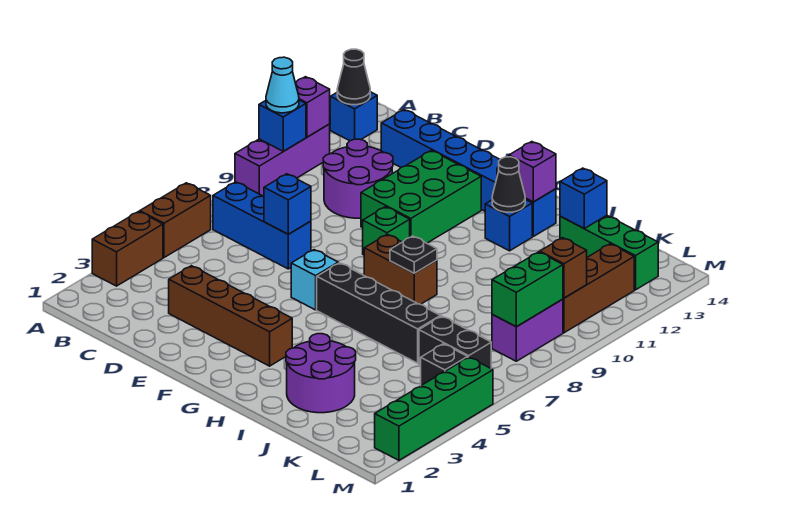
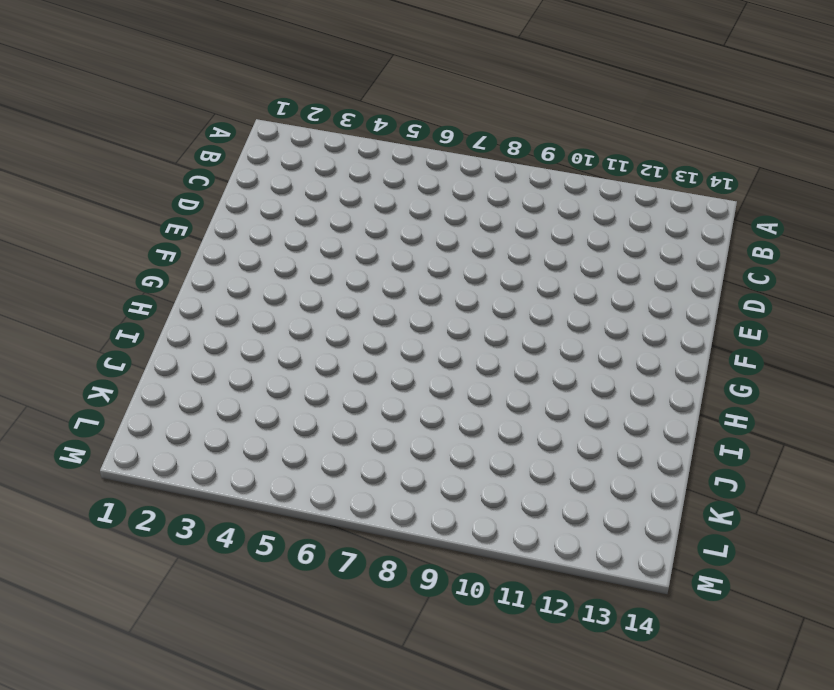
none -> brown brick A3:A4 level 1
none -> brown brick A5:A6 level 1
none -> purple brick A9:A11 level 1
none -> blue brick A13 level 1

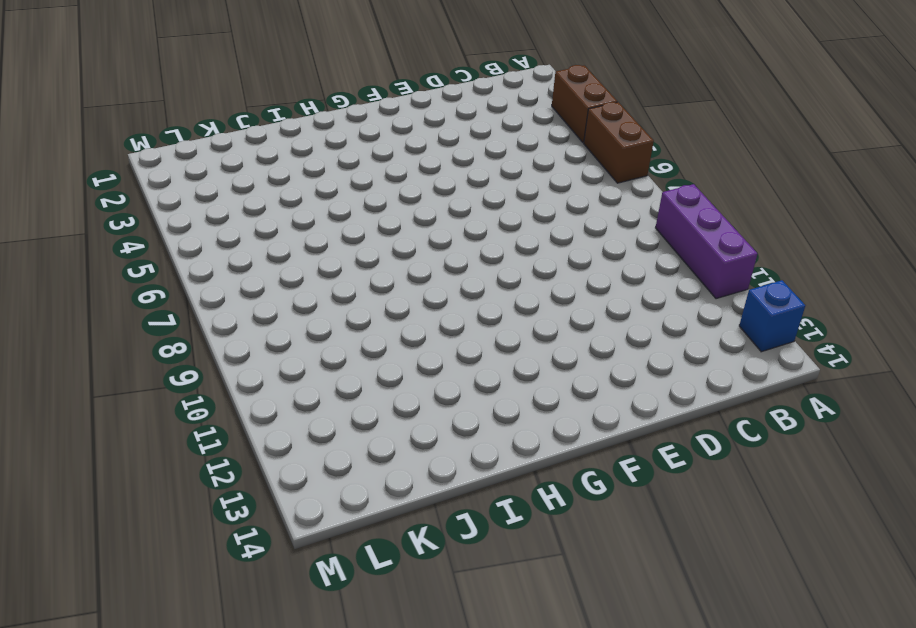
none -> blue brick B7:D7 level 1
none -> purple round brick C10:D11 level 1
none -> blue brick C13:H13 level 1
none -> brown brick D3:G3 level 1

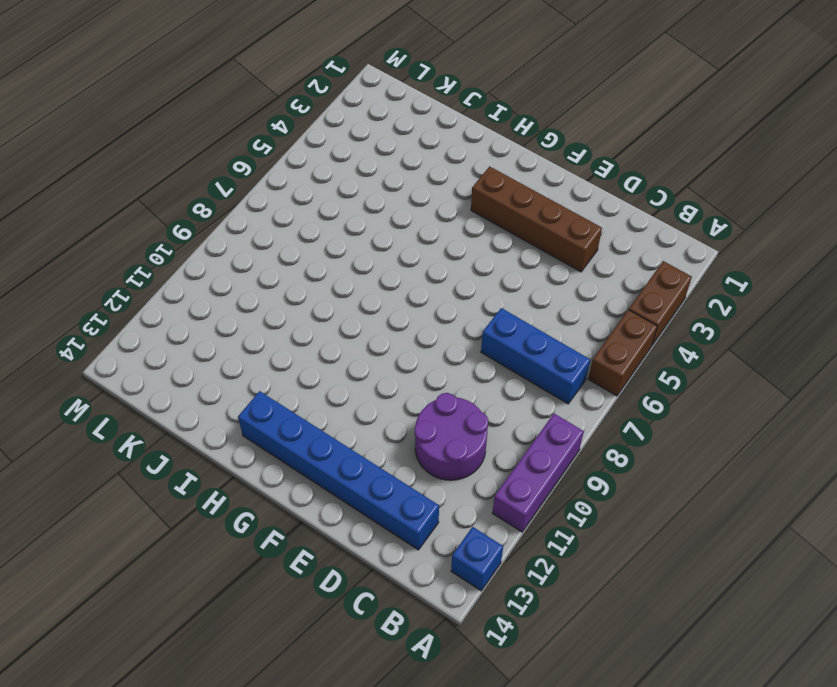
none -> green brick E10:F12 level 1
none -> cyan brick F6 level 1
none -> green brick F9 level 1
none -> black brick G6:J6 level 1

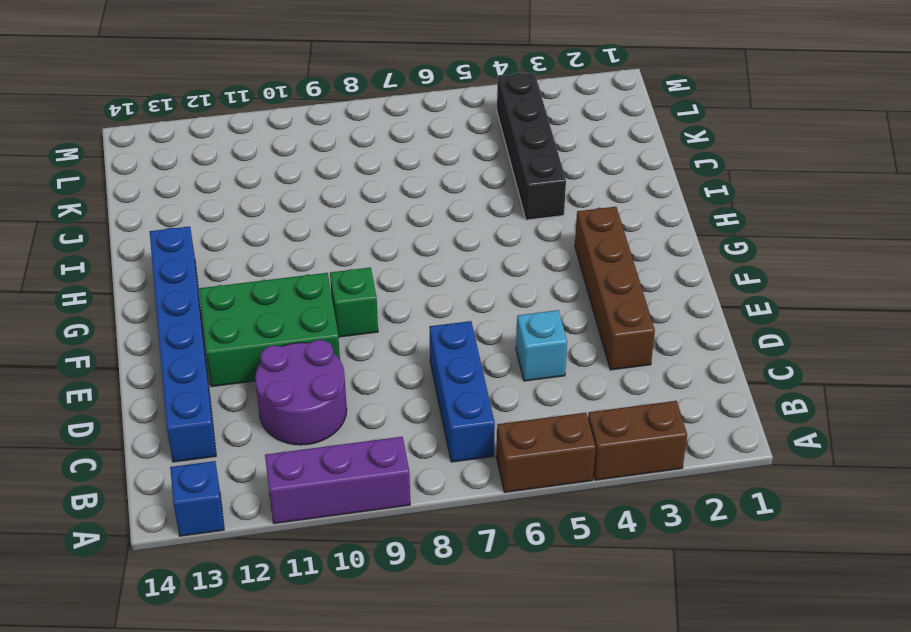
cyan brick D5 level 1 -> cyan brick F6 level 1
black brick I4:L4 level 1 -> black brick G6:J6 level 1
none -> brown brick G8:H8 level 1
none -> blue brick H12 level 1
none -> purple round brick I2:J3 level 1
none -> green brick J13:L13 level 1

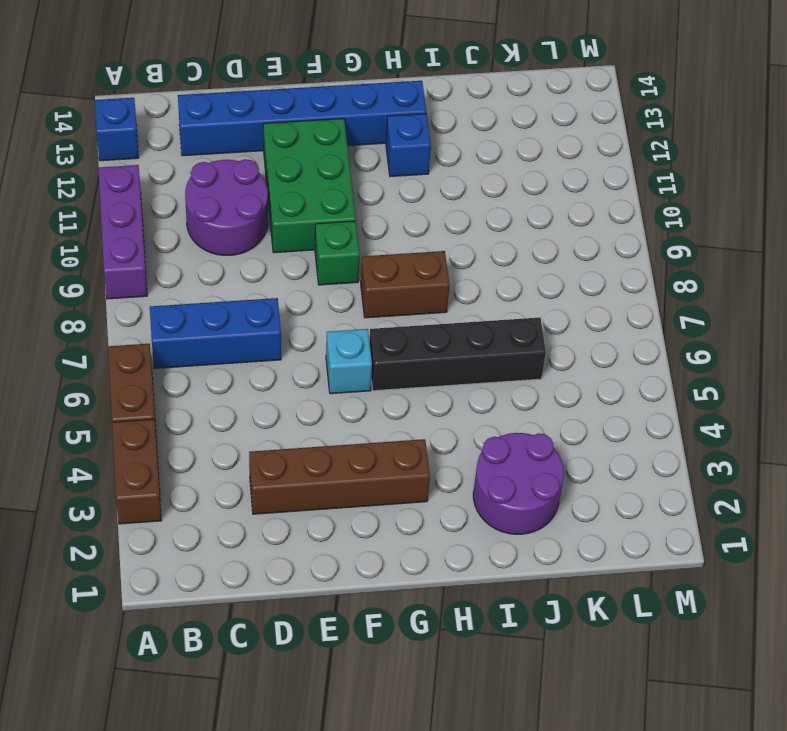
none -> green brick J13:L13 level 1
none -> black brick K6:L6 level 1
none -> black brick L5 level 1
none -> purple brick L8:L9 level 1

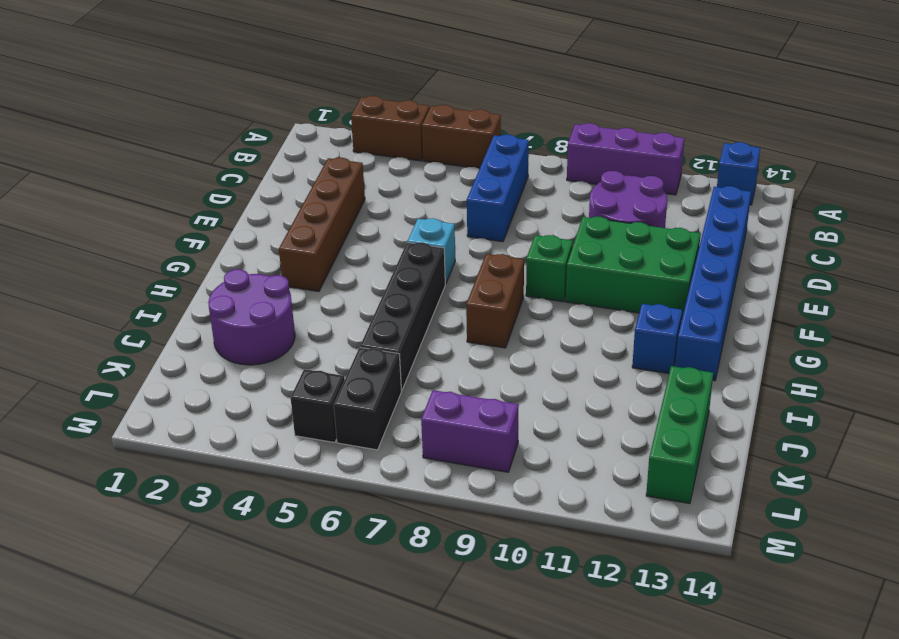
none -> brown brick L10:L12 level 1
none -> green brick M2:M5 level 1
none -> blue brick A10 level 2
none -> purple brick A11 level 2

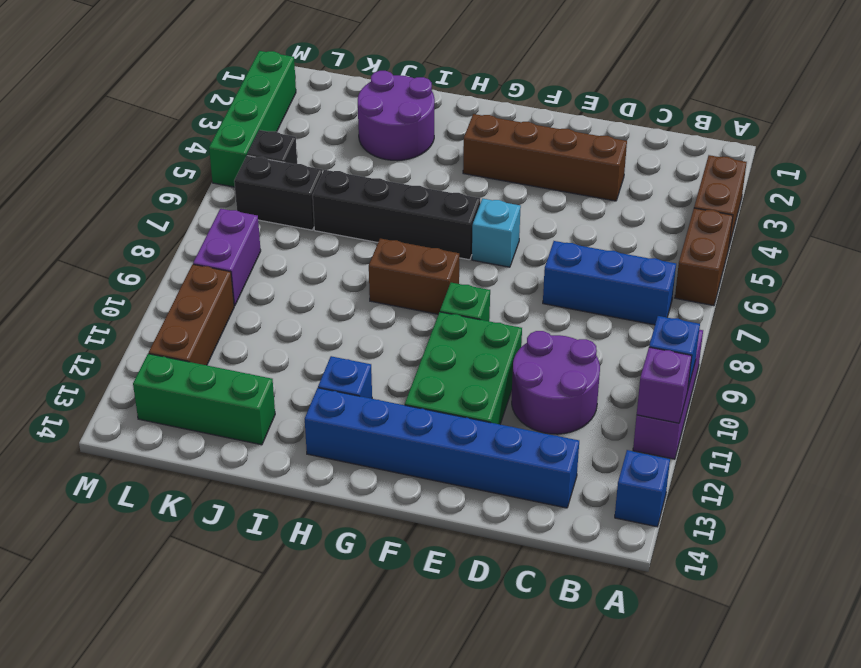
none -> black cone A13 level 2
none -> blue brick D7 level 2
none -> black plate H8 level 2
none -> black cone H12 level 2

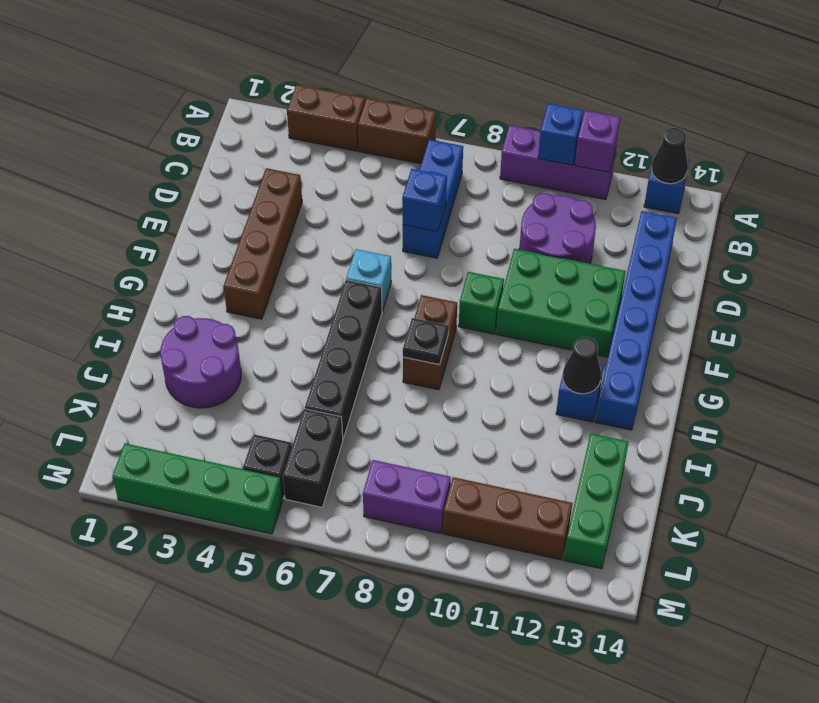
none -> purple brick H13 level 2
none -> blue brick J13 level 2
none -> green brick L8:L9 level 2
none -> brown brick L10 level 2

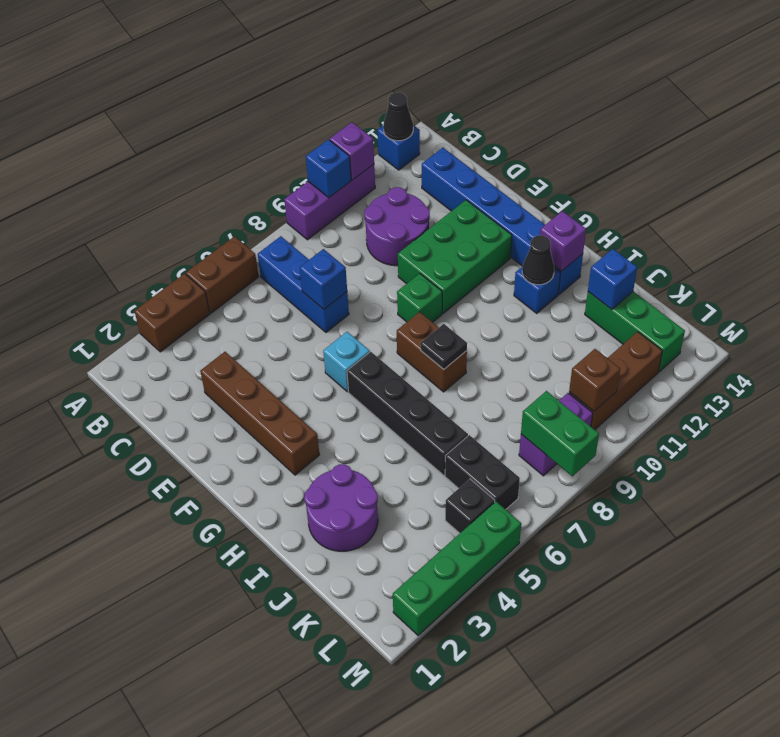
green brick L8:M8 level 2 -> green brick L8:L9 level 2
none -> cyan cone A10 level 3

